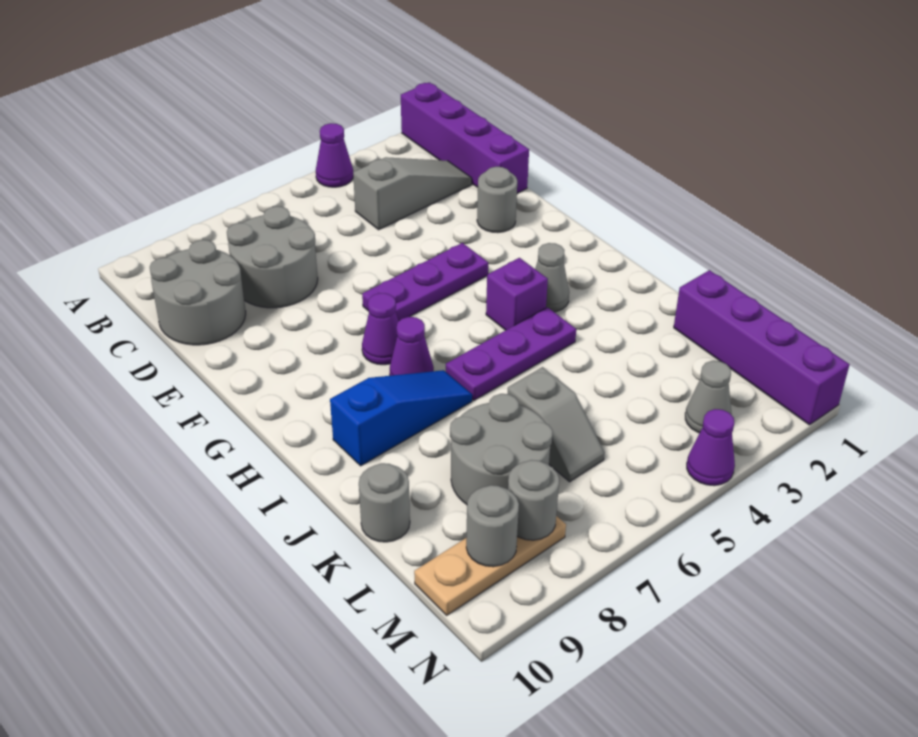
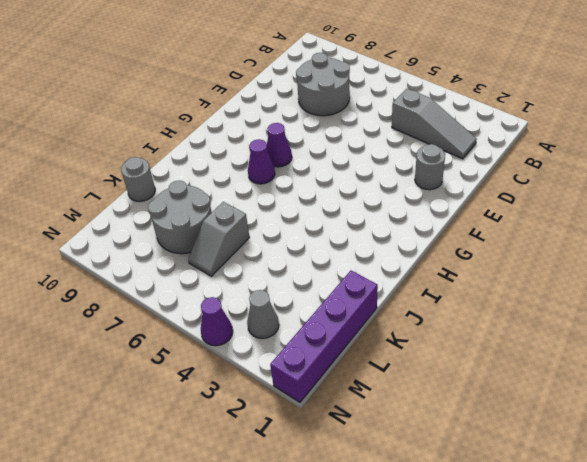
none -> purple brick A1:D1 level 1
none -> purple cone A4 level 1
none -> grey round brick C9:D10 level 1

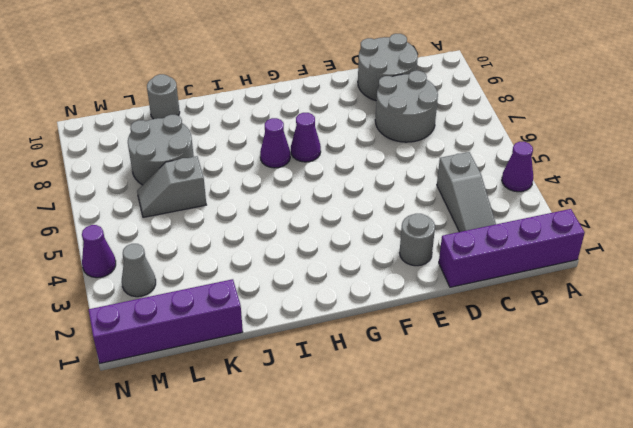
none -> purple plate F4:F6 level 1
none -> grey cone H3 level 1
none -> purple brick H4 level 1

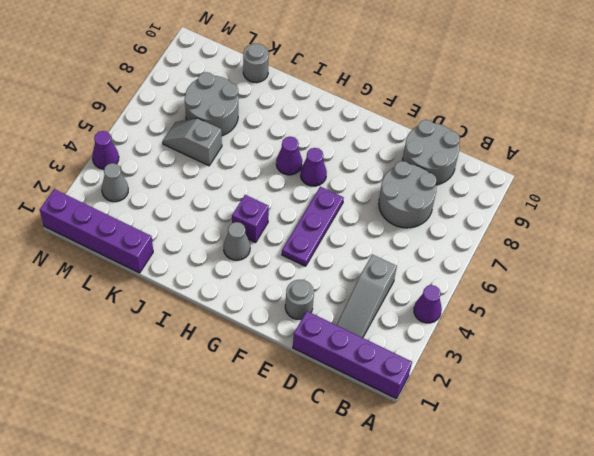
none -> purple plate I4:I6 level 1
none -> blue slope I7:I9 level 1 top 9
none -> tan plate M8:M10 level 1

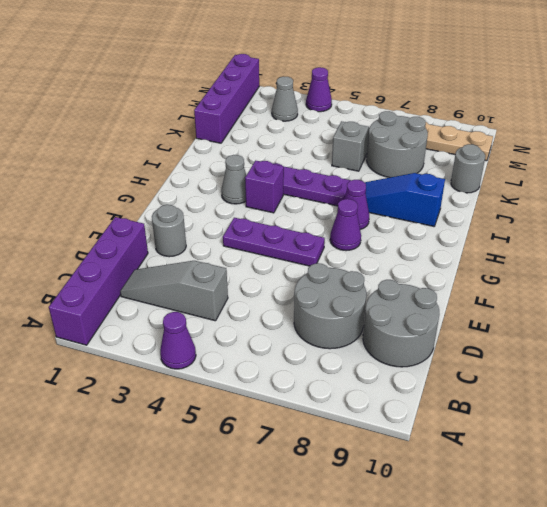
none -> grey round brick M8 level 2
none -> grey round brick M9 level 2

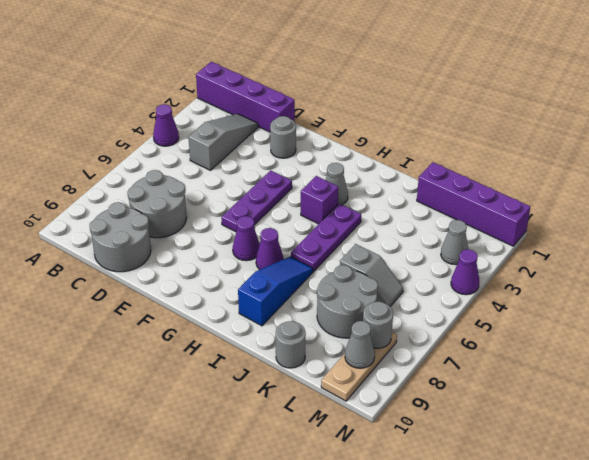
grey cone M9 level 2 -> grey round brick M9 level 2

